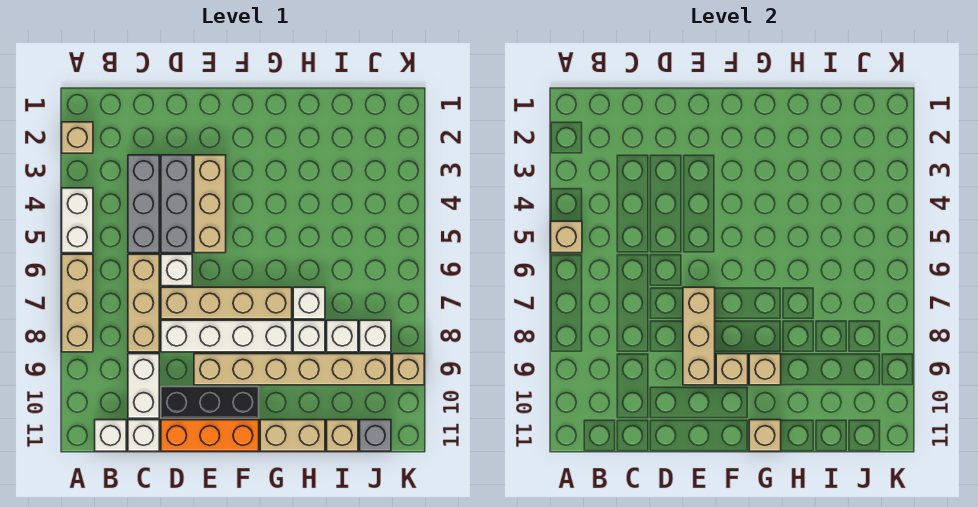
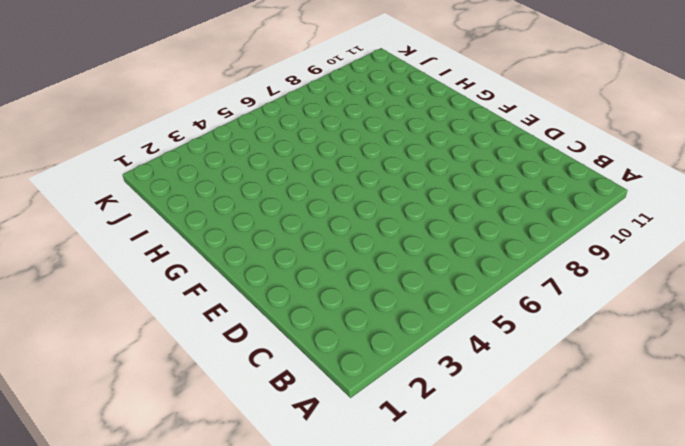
none -> tan brick A2 level 1
none -> white brick A4:A5 level 1
none -> tan brick A6:A8 level 1

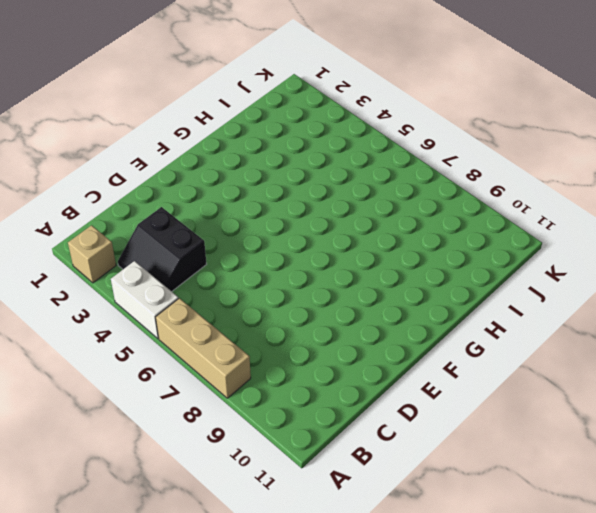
black slope B3:C4 level 1 top C -> grey brick C3:C5 level 1
none -> white brick B11 level 1
none -> tan brick C6:C8 level 1
none -> white brick C9:C10 level 1

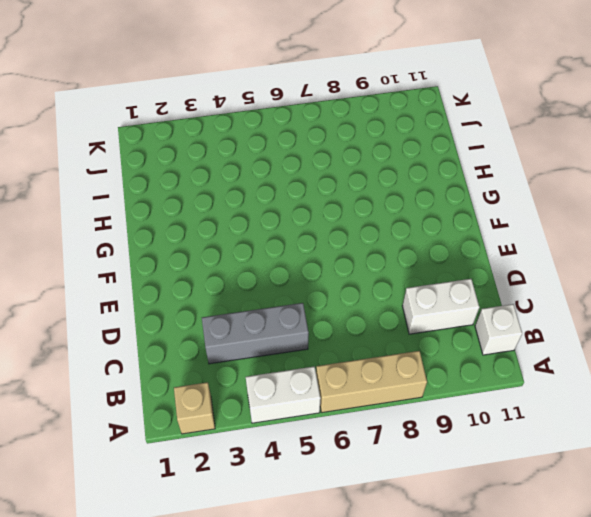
none -> tan brick C6:C8 level 1
none -> white brick C11 level 1
none -> grey brick D3:D5 level 1

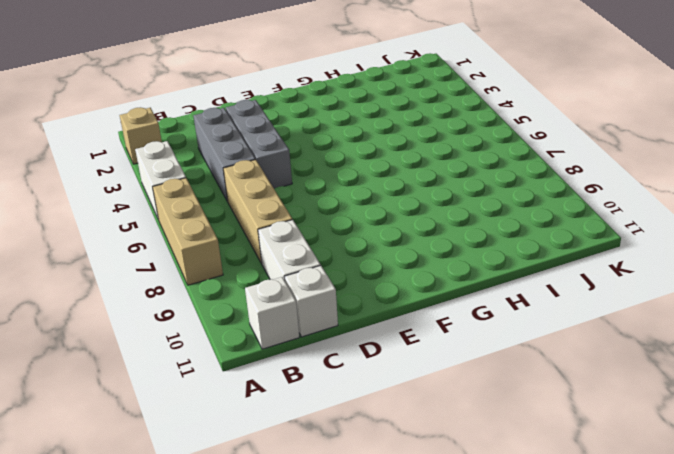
none -> white brick D6 level 1
none -> tan brick D7:G7 level 1
none -> white brick D8:G8 level 1

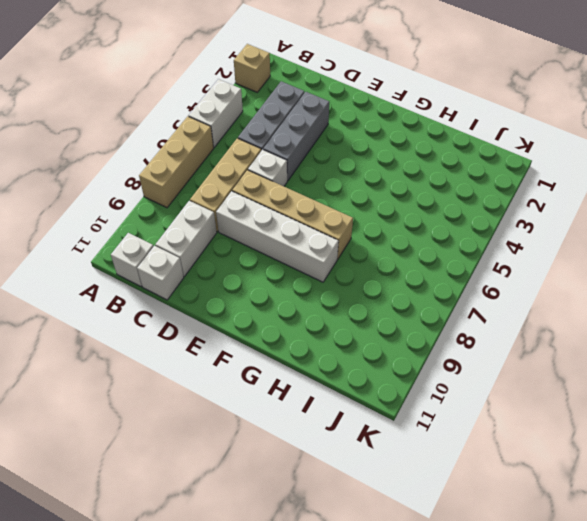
none -> black brick D10:F10 level 1
none -> orange brick D11:F11 level 1
none -> tan brick E3:E5 level 1

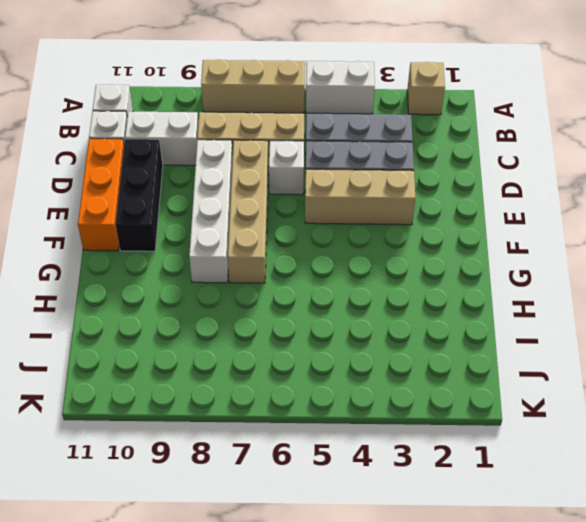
none -> tan brick E9:J9 level 1
none -> tan brick G11:H11 level 1
none -> white brick H7 level 1

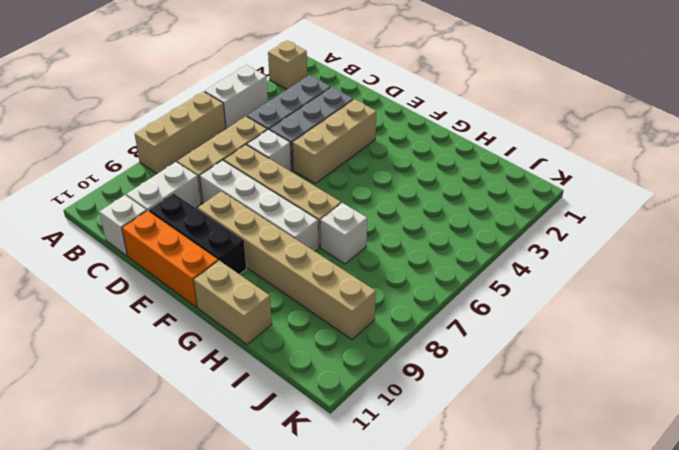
none -> white brick B11 level 1
none -> white brick H8 level 1
none -> white brick I8 level 1

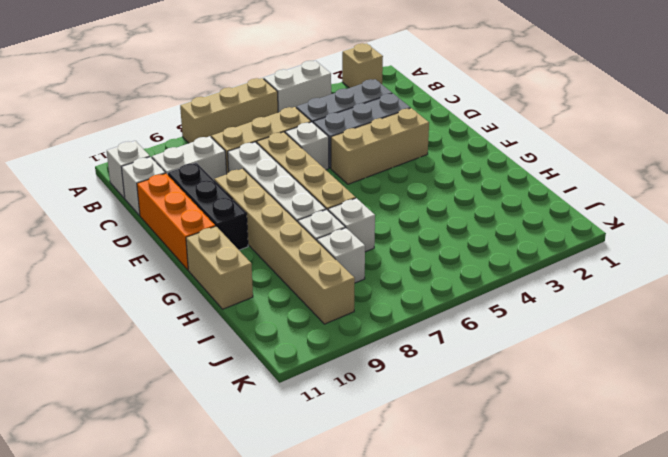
none -> tan brick I11 level 1
none -> white brick J8 level 1
none -> grey brick J11 level 1

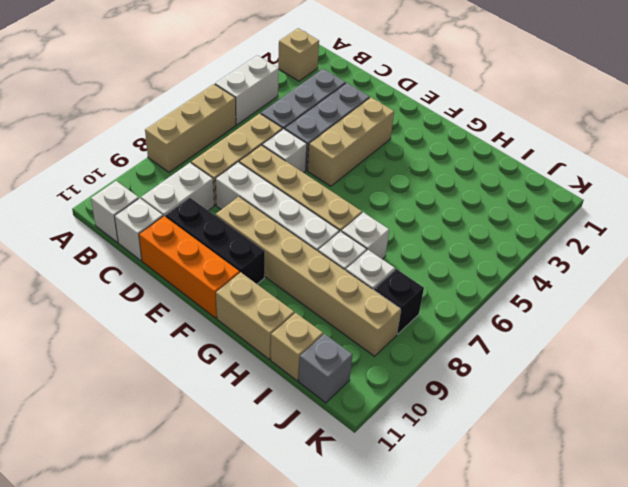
black brick J8 level 1 -> white brick J8 level 1
none -> tan brick K9 level 1
none -> tan brick A5 level 2
none -> tan brick E7:E9 level 2

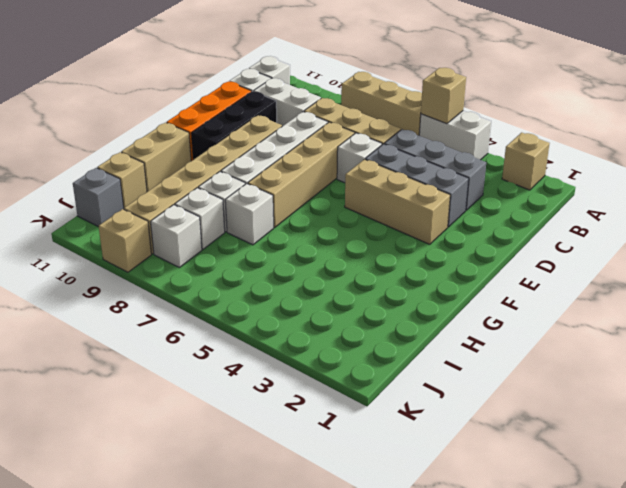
none -> tan brick E7:E9 level 2
none -> tan brick F9 level 2
none -> tan brick G9 level 2

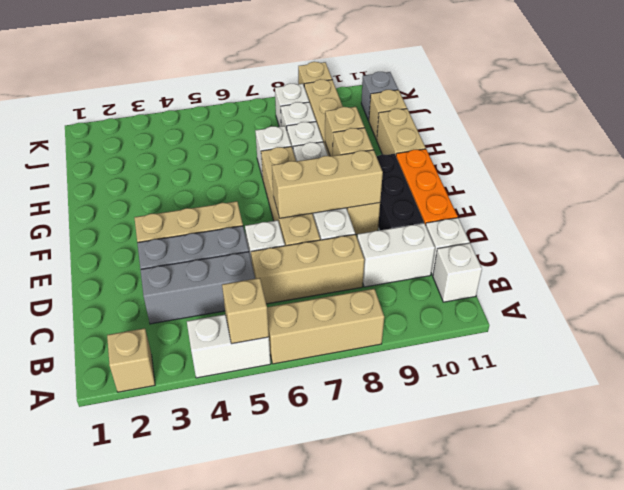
none -> tan brick G11 level 2

